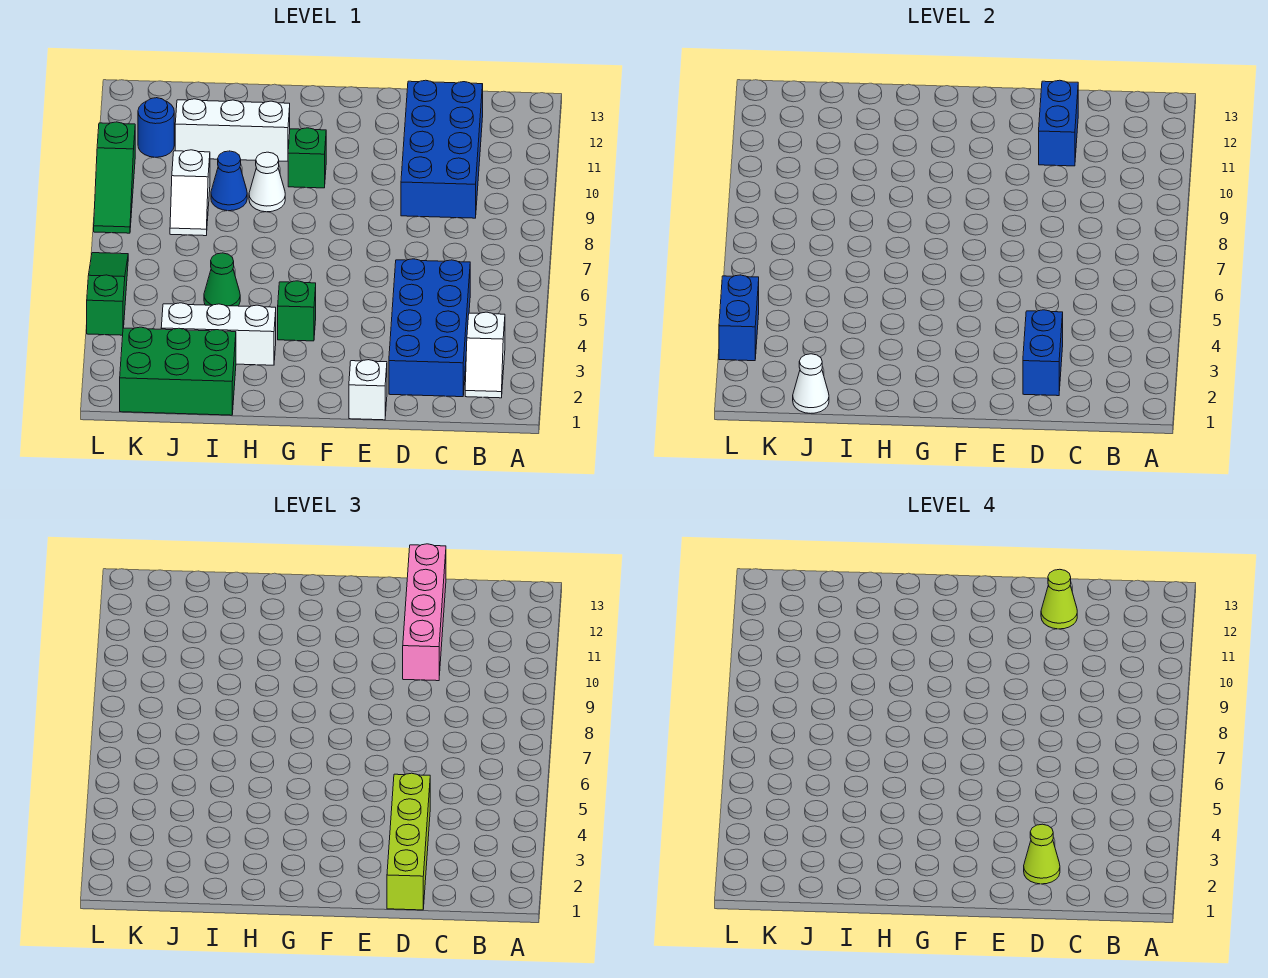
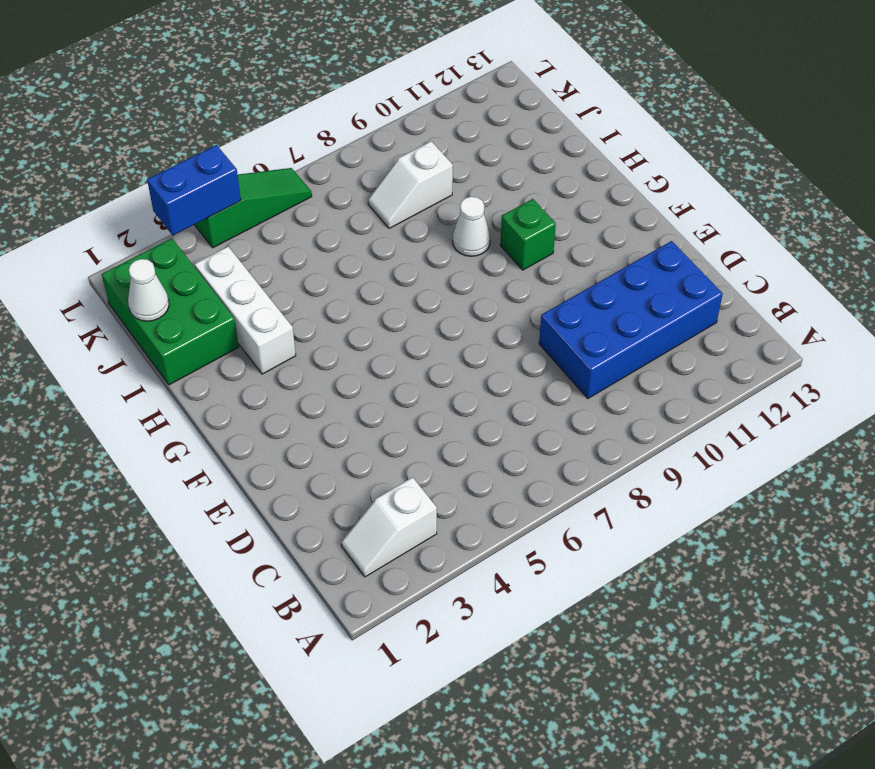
none -> blue brick C2:D5 level 1
none -> white brick E1 level 1
none -> green brick G4 level 1

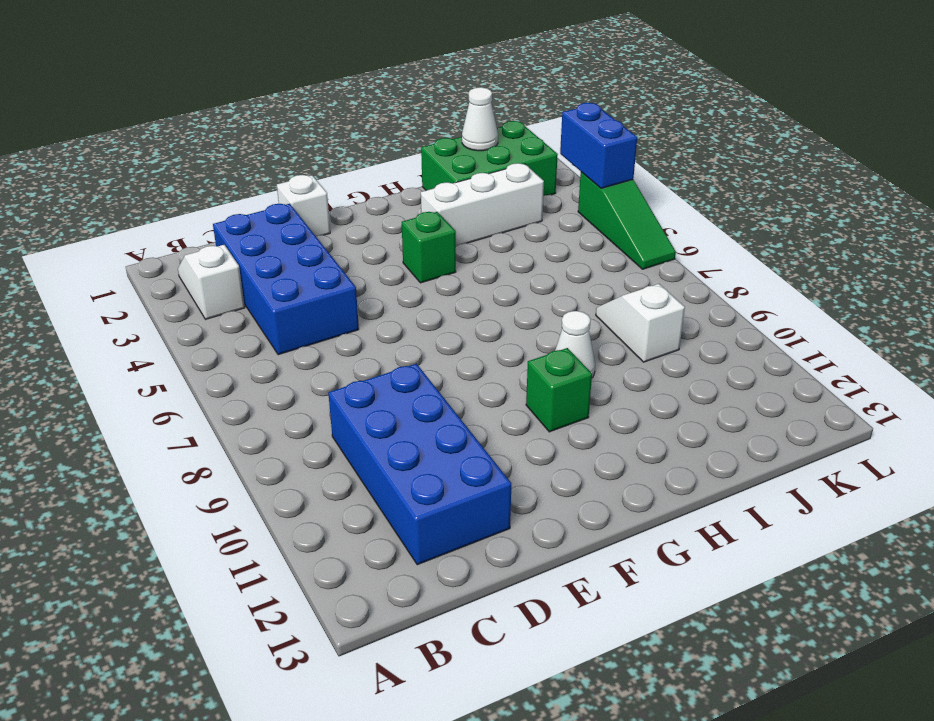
none -> white brick H11:J11 level 1
none -> green cone I5 level 1
none -> blue cone I9 level 1

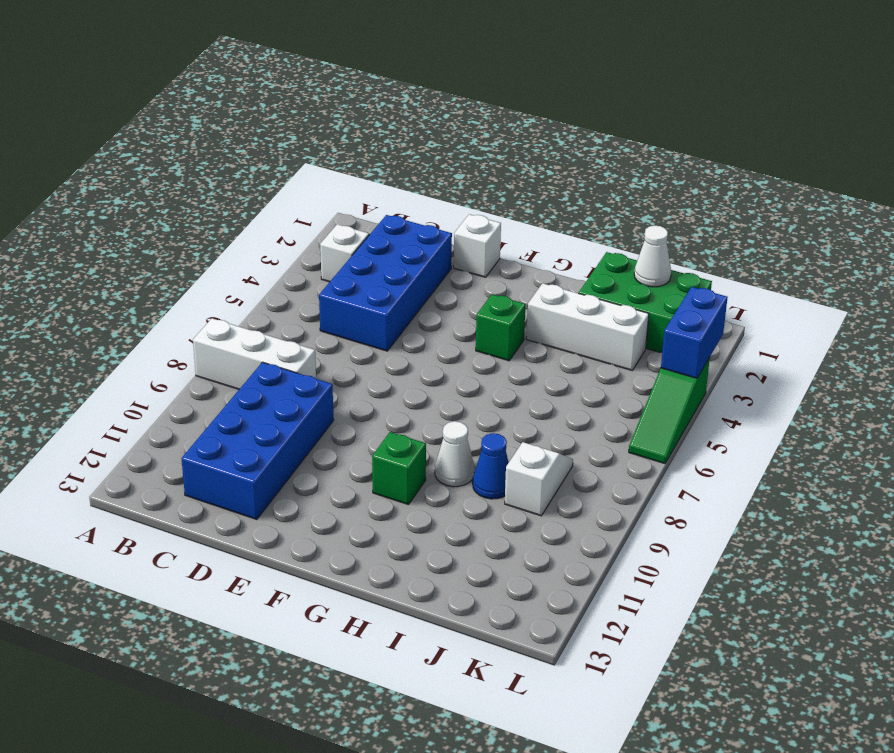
white brick A8:C8 level 1 -> white brick H11:J11 level 1
none -> green cone I5 level 1
none -> blue round brick K11 level 1
none -> green slope L8:L10 level 1 top 10

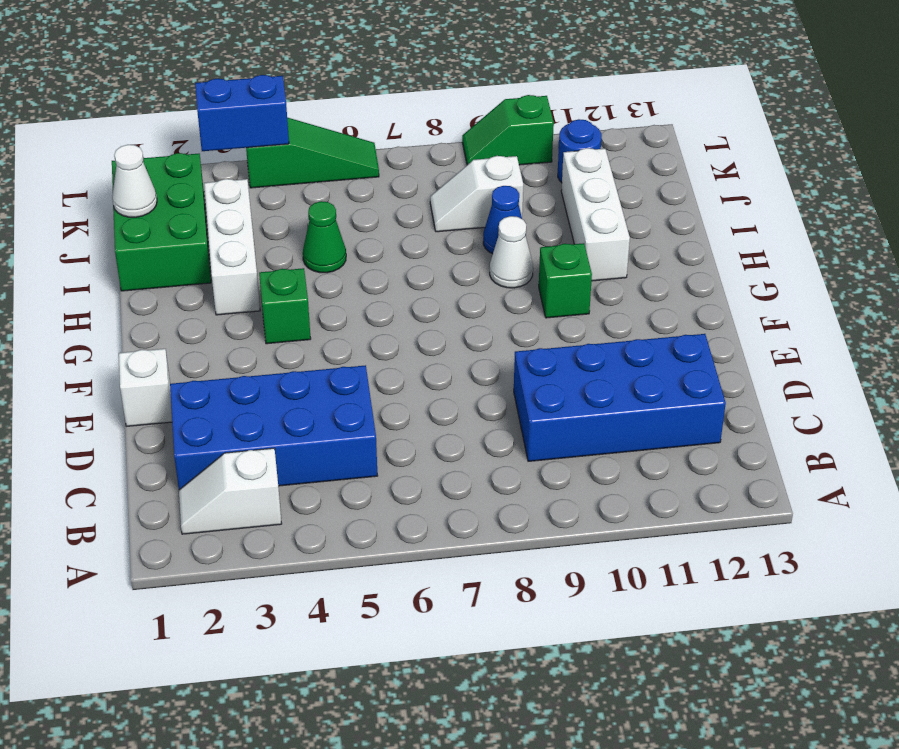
green slope L9:L10 level 1 top 10 -> green slope L8:L10 level 1 top 10
none -> blue brick D2:D3 level 2
none -> blue brick D11:D12 level 2
none -> lime brick D1:D4 level 3

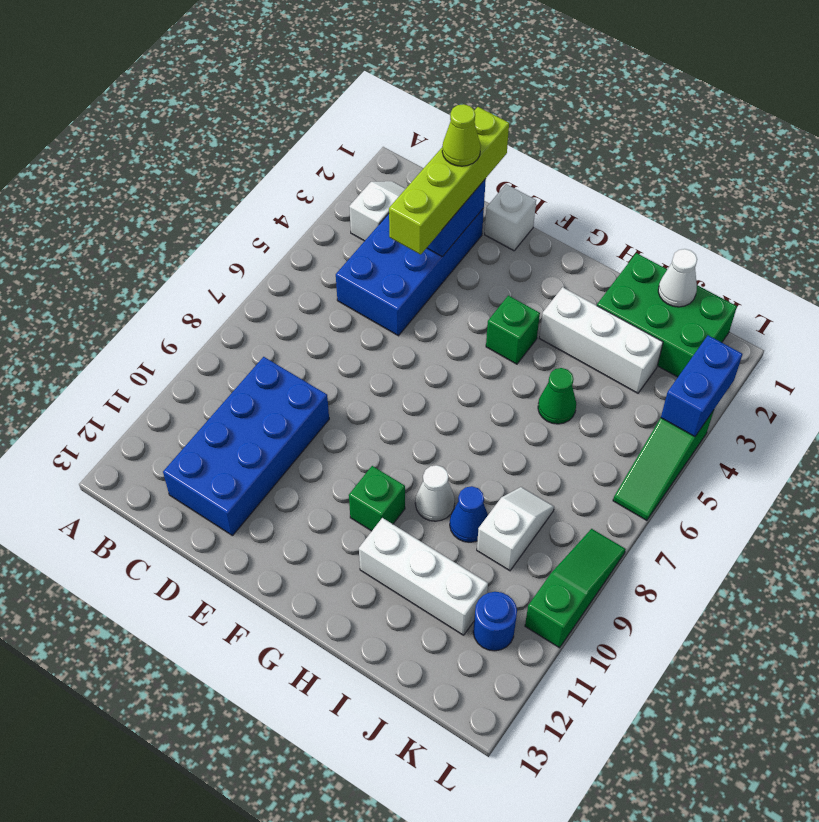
none -> blue brick D11:D12 level 2
none -> pink brick D10:D13 level 3
none -> lime cone D12 level 4

